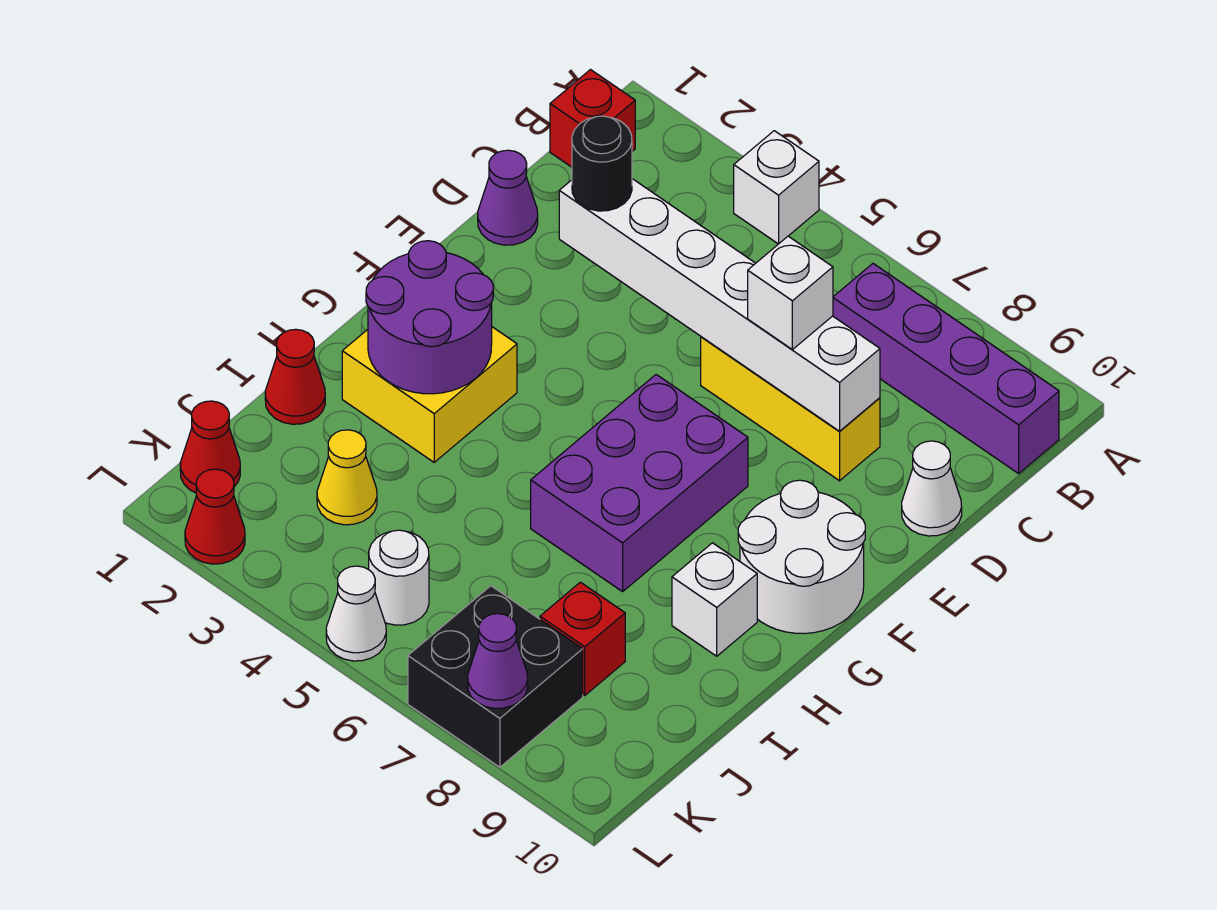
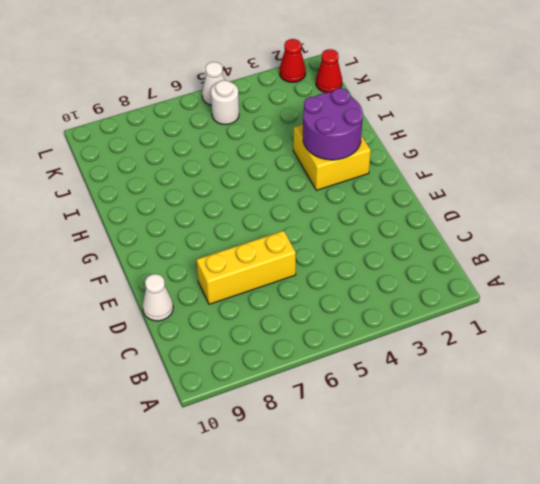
none -> white brick A4 level 1
none -> red brick B1 level 1
none -> purple brick B7:B10 level 1

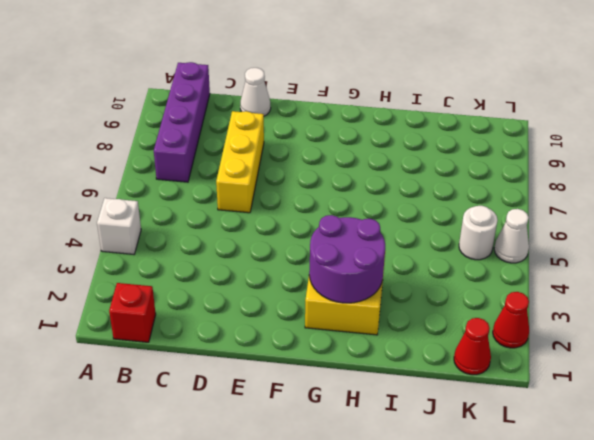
none -> purple cone D1 level 1
none -> purple brick F6:H7 level 1
none -> white round brick F9:G10 level 1

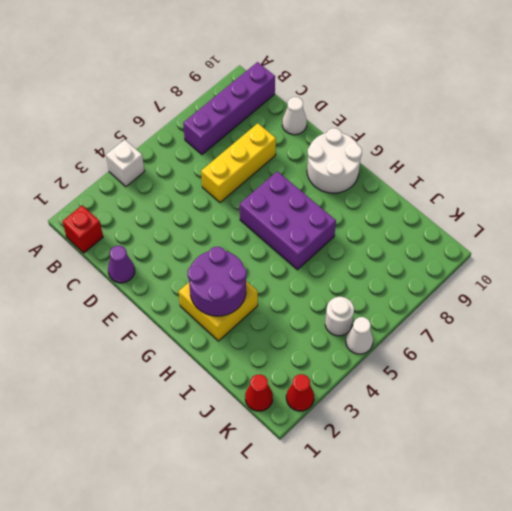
none -> white brick H9 level 1
none -> red cone I1 level 1
none -> yellow cone J3 level 1

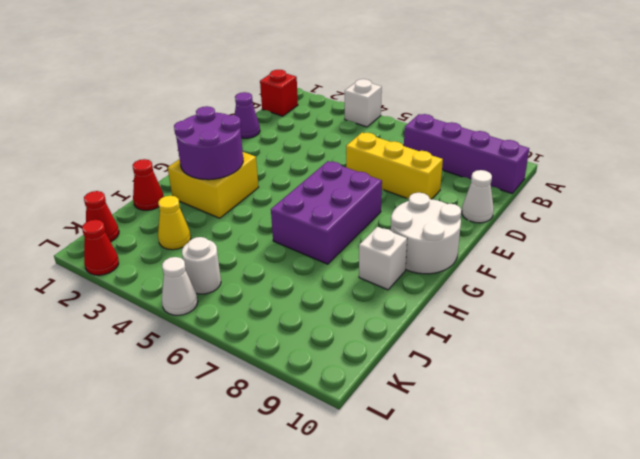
none -> red brick J8 level 1
none -> black brick K7:L8 level 1
none -> white brick D3:D8 level 2

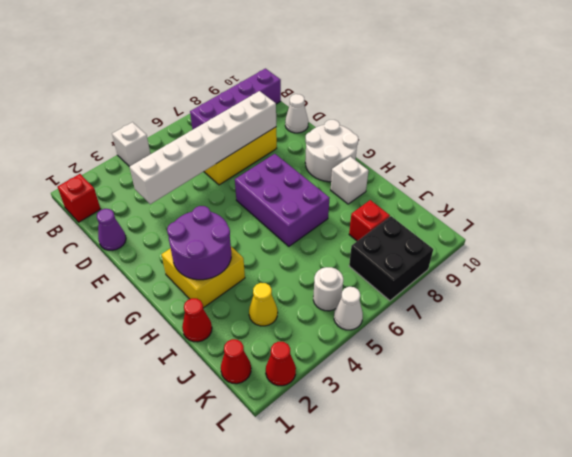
none -> purple cone L8 level 2
none -> black round brick D3 level 3
none -> white brick D7 level 3

